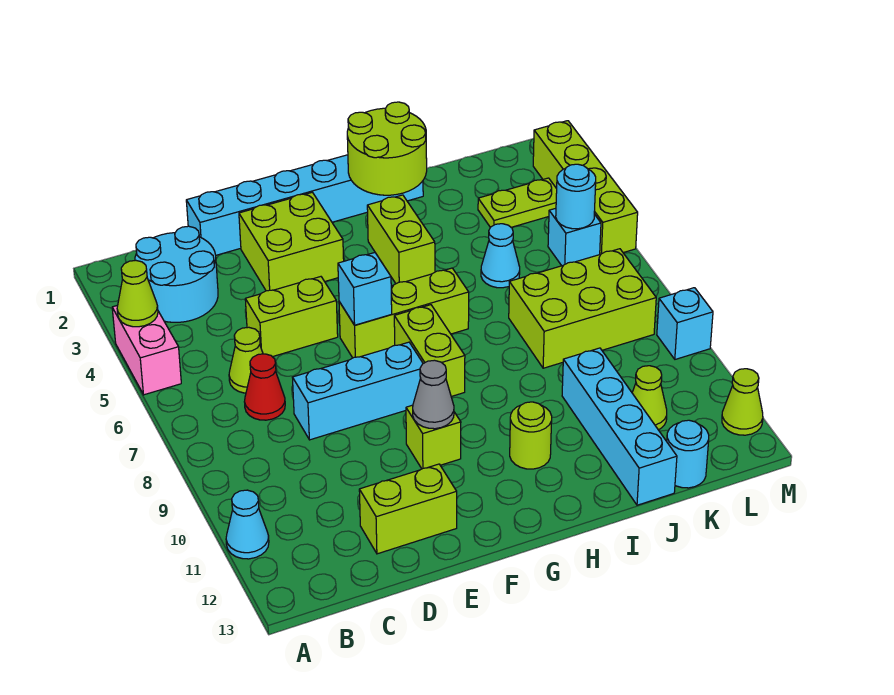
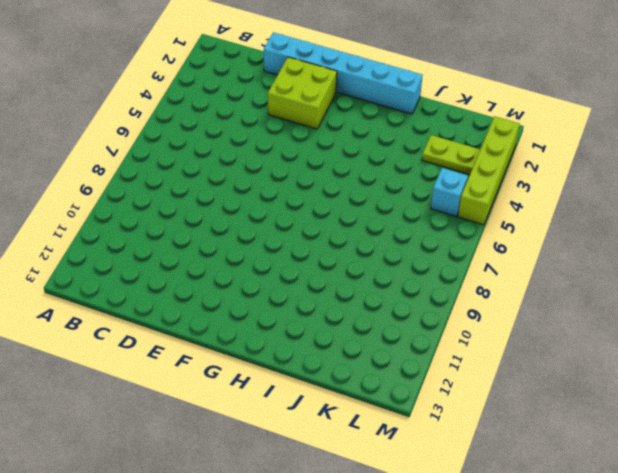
none -> pink brick A4:A5 level 1
none -> cyan cone A11 level 1
none -> cyan round brick B2:C3 level 1
none -> lime cone C6 level 1

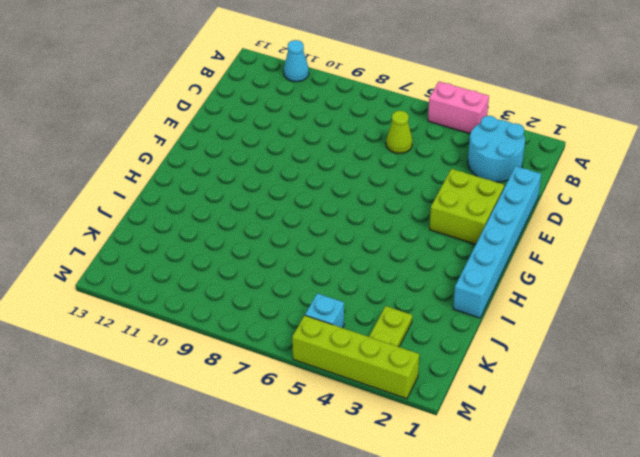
none -> red cone C7 level 1
none -> lime brick D5:E5 level 1
none -> cyan brick D8:F8 level 1
none -> lime brick D12:E12 level 1

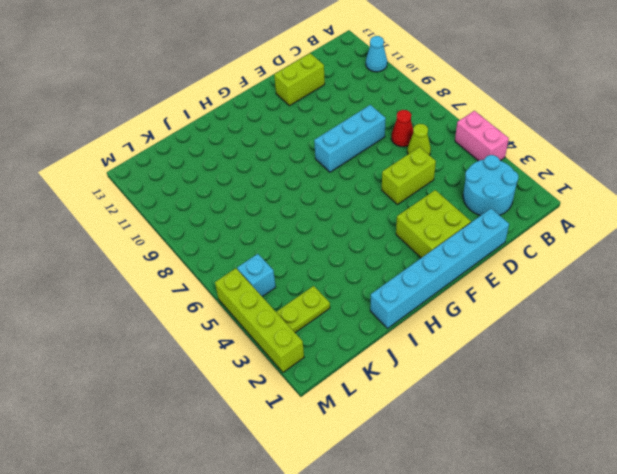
none -> lime brick F6:H6 level 1
none -> lime brick F10 level 1
none -> lime brick G7:G8 level 1
none -> lime brick H3:H4 level 1

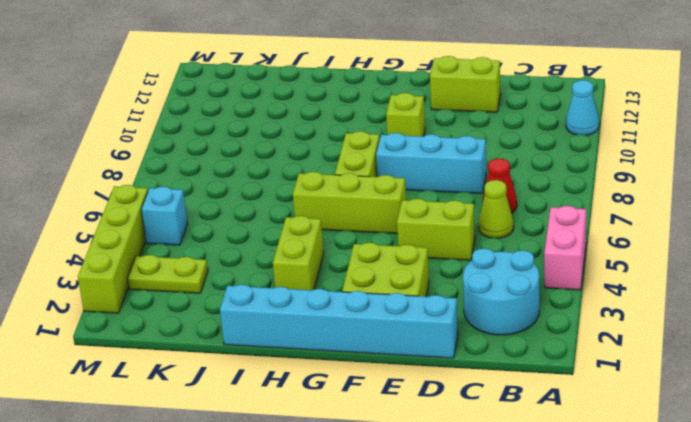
none -> lime round brick H11 level 1
none -> cyan cone J5 level 1
none -> lime brick J7:L8 level 1
none -> cyan brick J10:J13 level 1

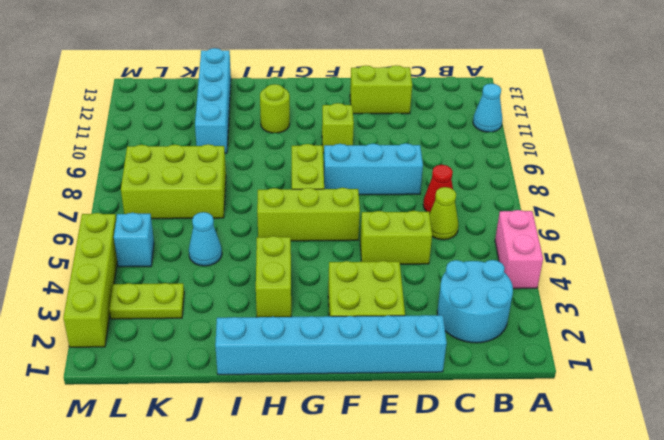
none -> lime cone K11 level 1
none -> cyan round brick K13 level 1
none -> cyan brick M9 level 1
none -> lime cone M12 level 1

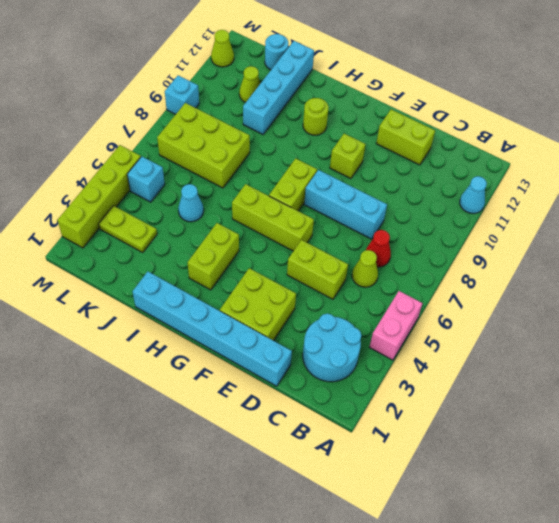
none -> lime cone A4 level 2
none -> cyan brick F6 level 2
none -> grey cone F10 level 2
none -> lime round brick H1:I2 level 2

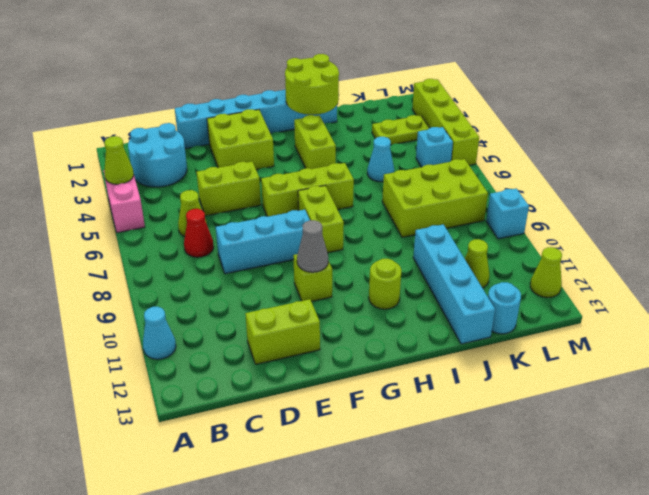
none -> cyan brick F6 level 2
none -> cyan round brick L5 level 2

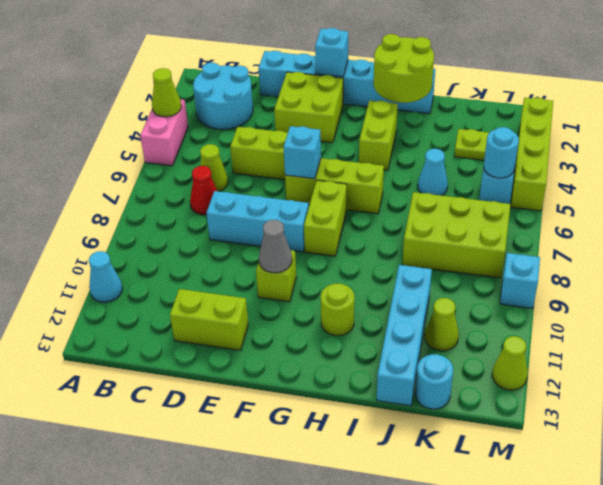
cyan brick F1 level 2 -> none

